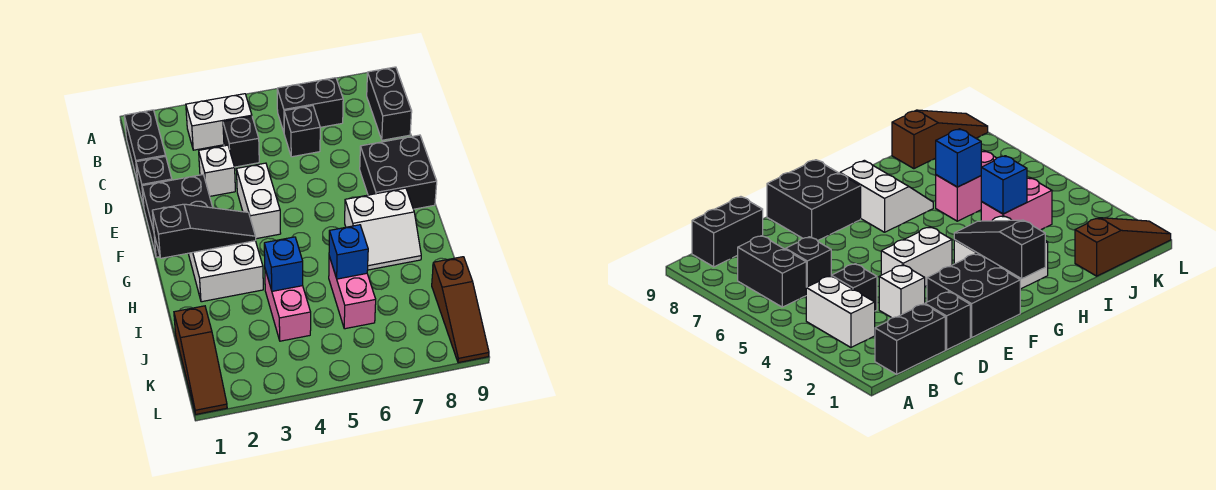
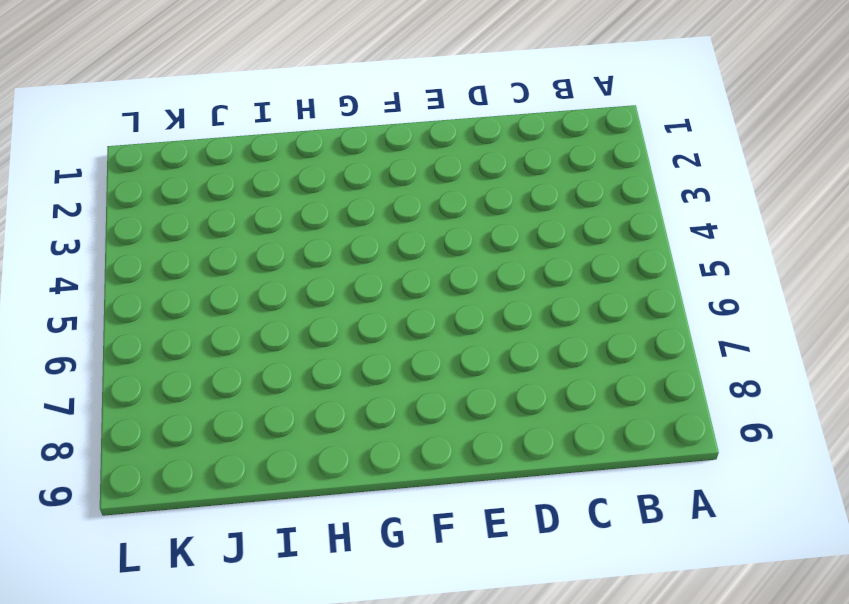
none -> black brick B1:C1 level 1
none -> white brick B3:B4 level 1
none -> black brick B6:B7 level 1

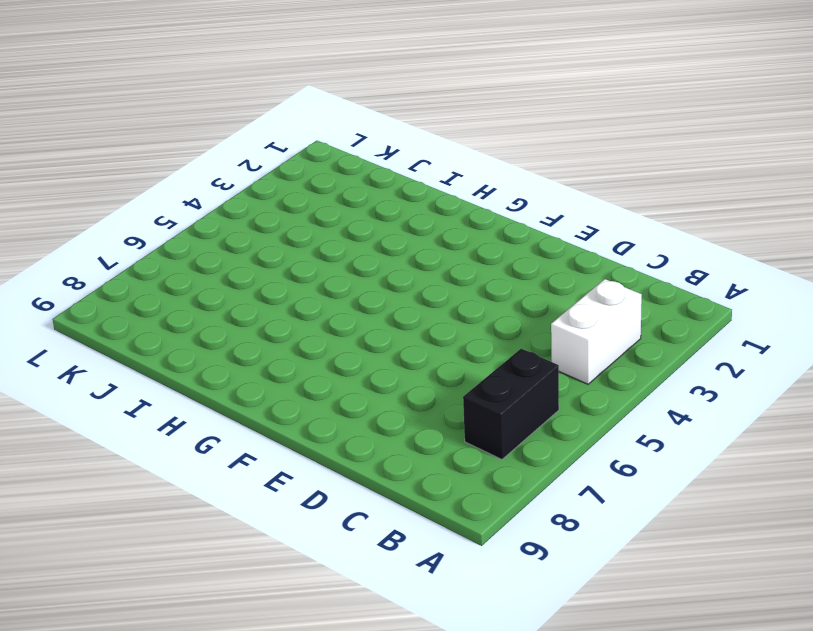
none -> black brick B1:C1 level 1
none -> black brick B9:C9 level 1
none -> black brick C4 level 1

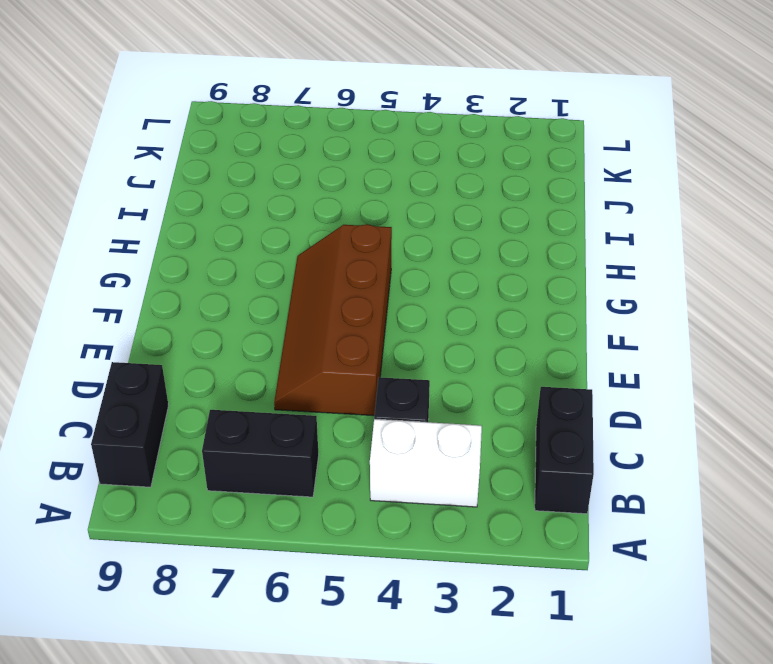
brown slope D5:G6 level 1 top 5 -> none
none -> black brick C6 level 1
none -> black brick D1 level 1
none -> white brick D3 level 1

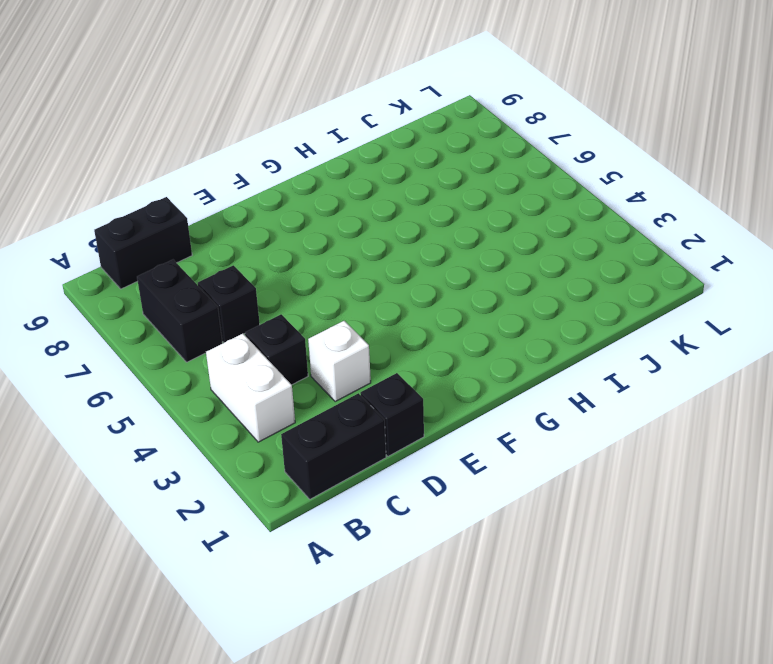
none -> black brick E1:F2 level 1
none -> white brick E4:F4 level 1
none -> black brick E8:F9 level 1

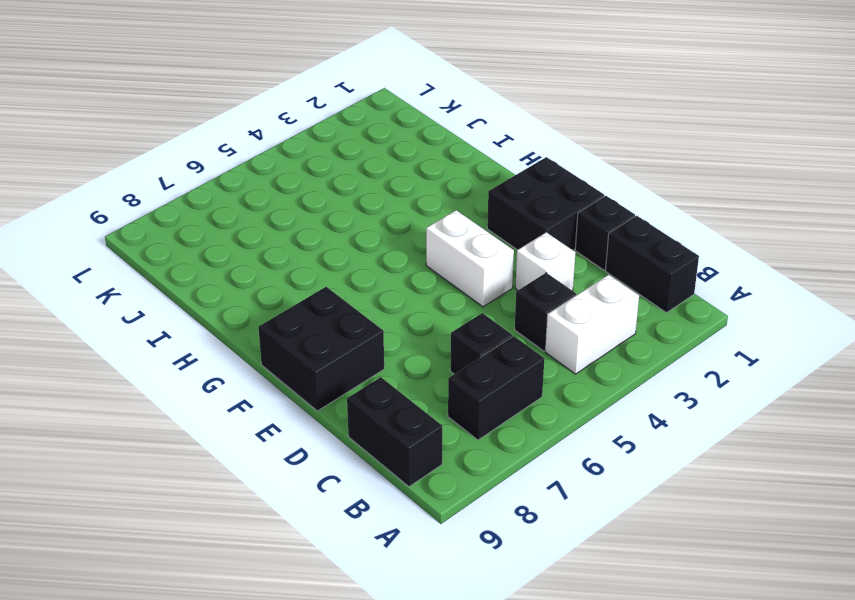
none -> white brick G2:H3 level 1
none -> white slope G7:H8 level 1 top G
none -> pink brick I4:J4 level 1

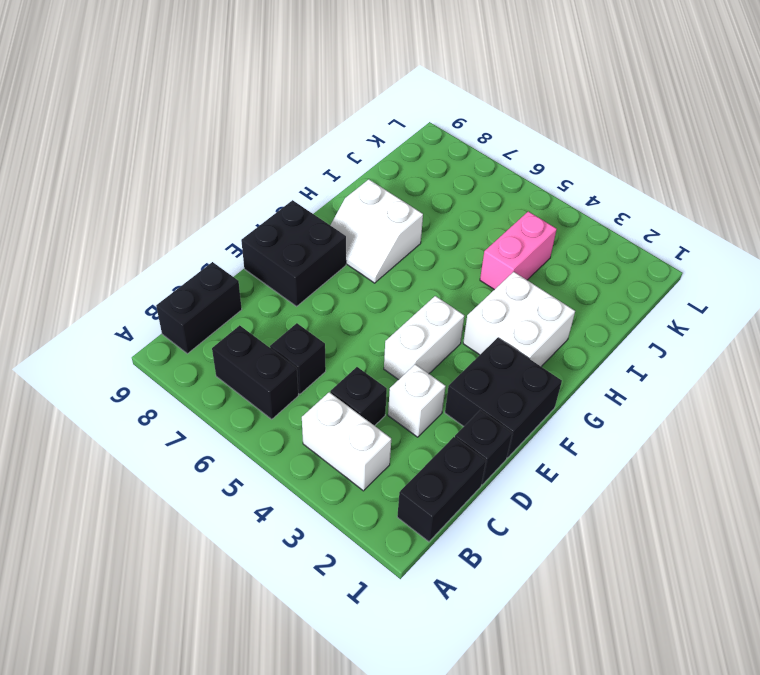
white slope G7:H8 level 1 top H -> white slope G7:H8 level 1 top G
none -> pink brick I6:J6 level 1
none -> brown slope J1:L1 level 1 top J
none -> brown slope J9:L9 level 1 top J

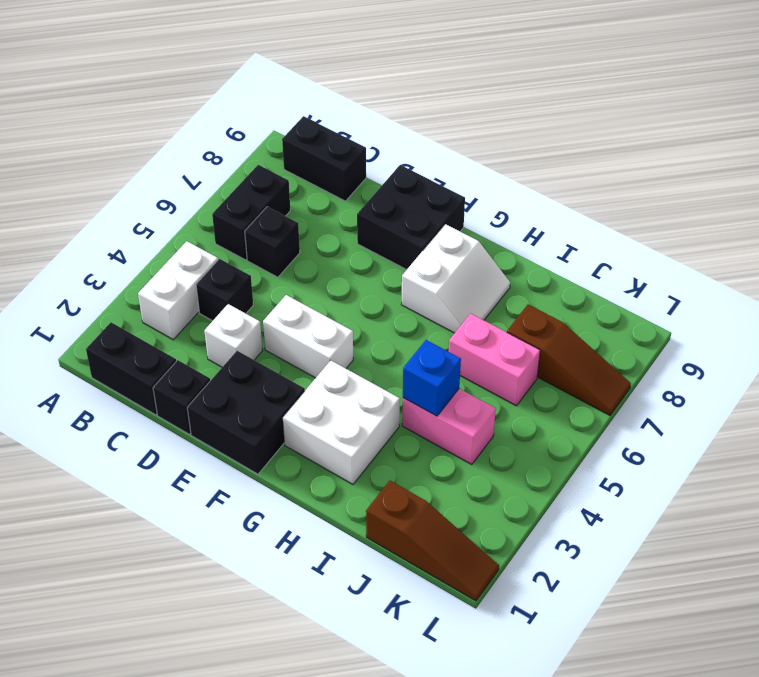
brown slope J7:L7 level 1 top J -> brown slope J9:L9 level 1 top J
none -> black slope G1:G3 level 2 top 1
none -> blue brick I6 level 2

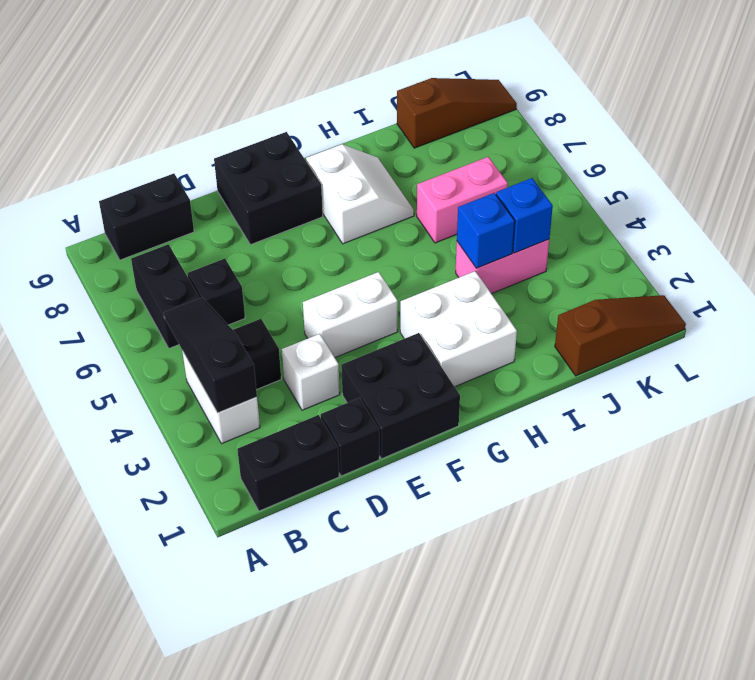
black slope B3:B5 level 2 top 3 -> black slope G1:G3 level 2 top 1
blue brick J4 level 2 -> blue brick I6 level 2

